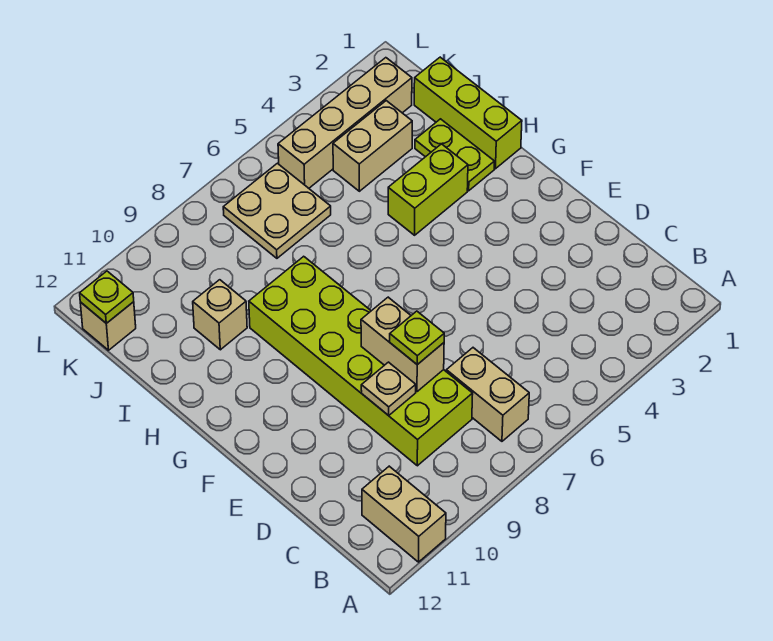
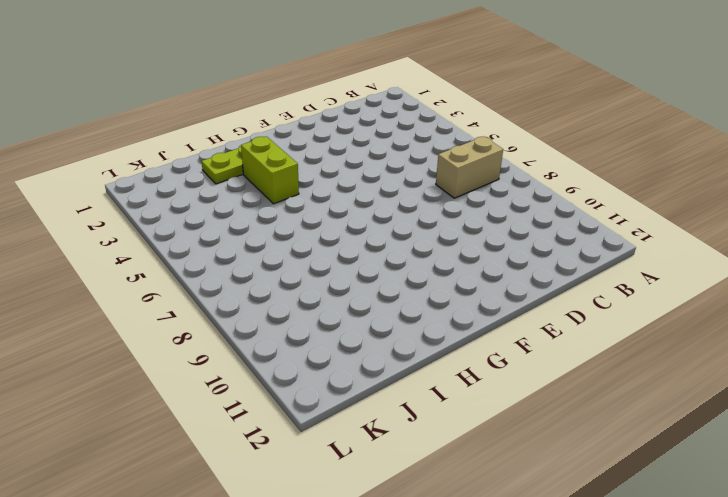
none -> tan brick A11:B11 level 1
none -> lime brick C8:H9 level 1
none -> lime brick H1:J1 level 1

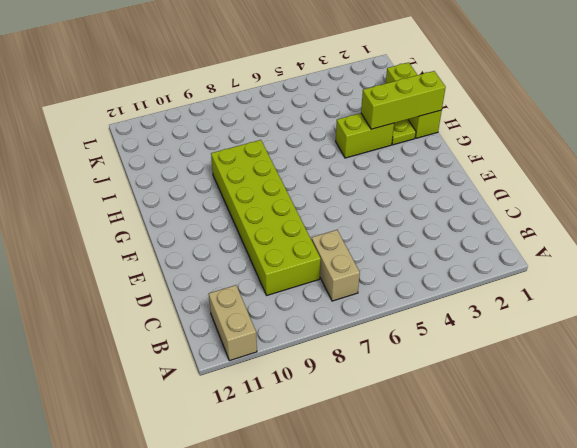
lime brick H1:H3 level 2 -> none
none -> tan brick I10 level 1
none -> tan brick J3:J4 level 1
none -> tan plate J6:K7 level 1

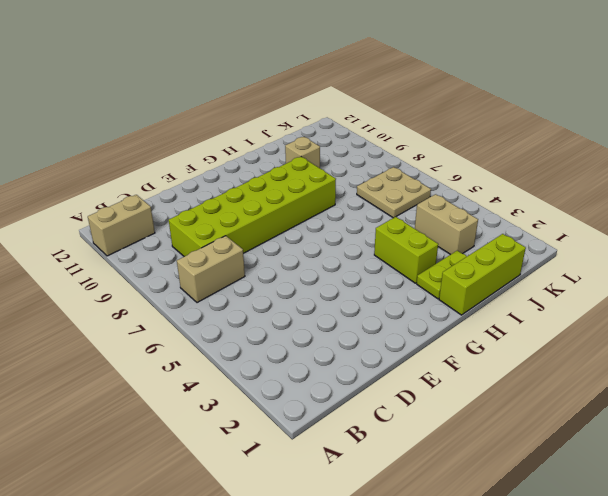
none -> tan brick K2:K5 level 1
none -> tan brick K12 level 1
none -> tan brick D8:E8 level 2

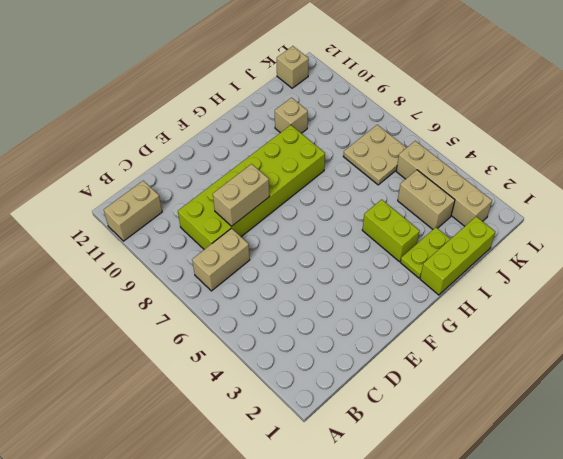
none -> tan plate D9 level 2
none -> lime plate K12 level 2
none -> lime plate D8 level 3

